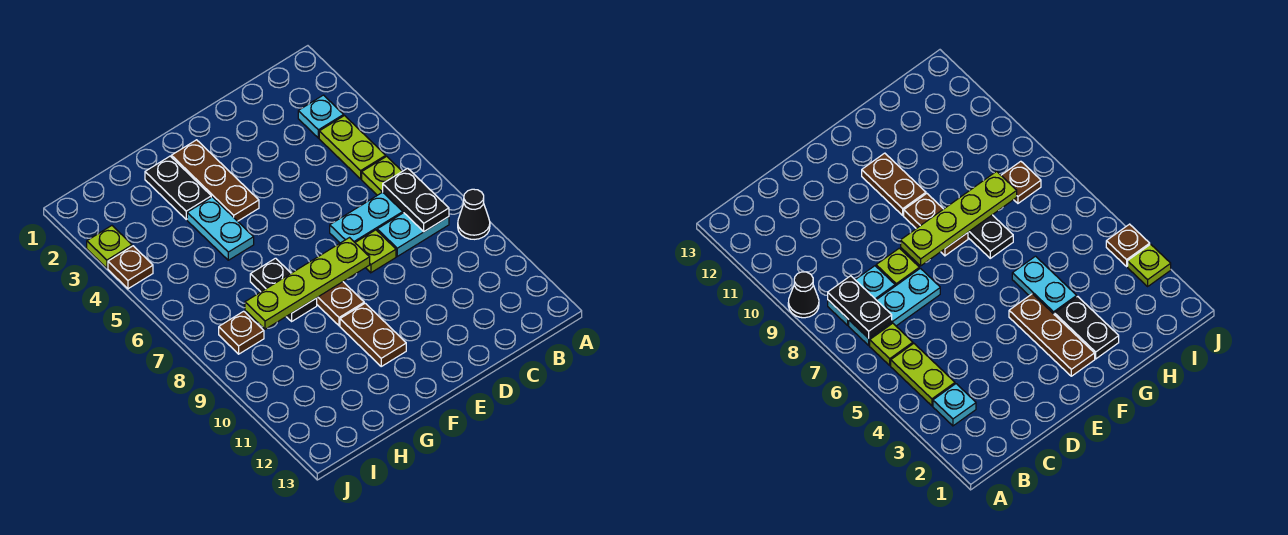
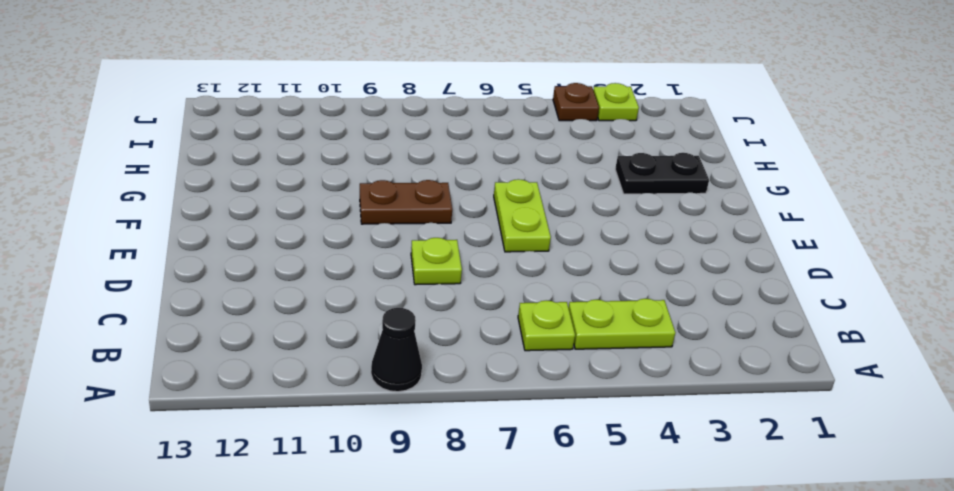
lime plate E6:F6 level 1 -> none
none -> cyan plate B3 level 1
none -> cyan plate B7:D7 level 1
none -> cyan plate B8:C8 level 1

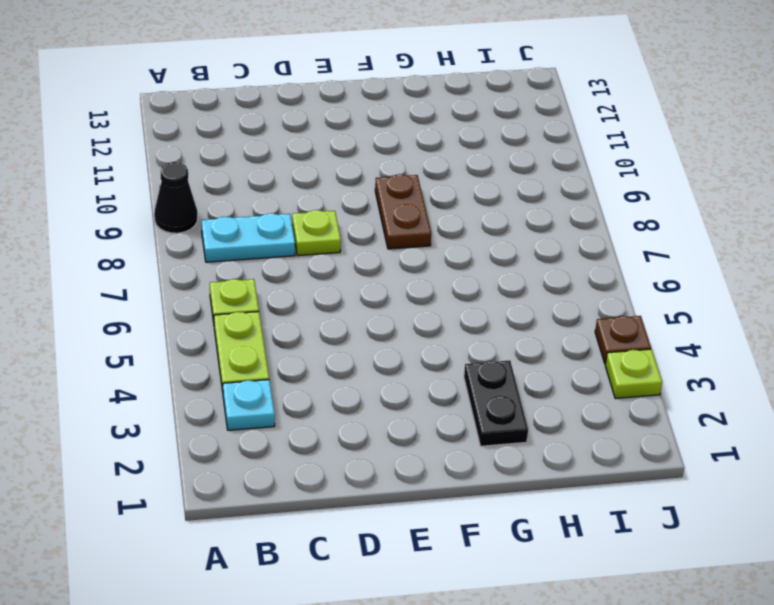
none -> cyan plate B7:D7 level 1
none -> brown plate F2:F4 level 1
none -> brown plate F10:F11 level 1

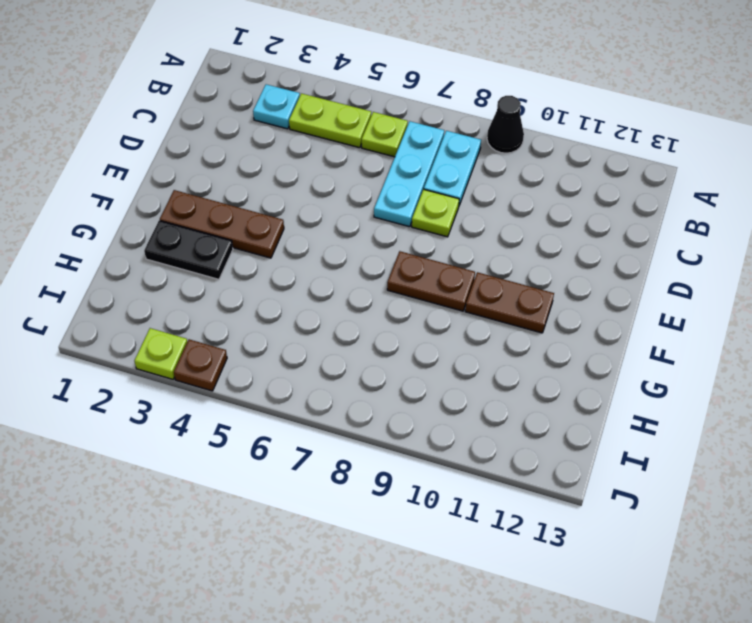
none -> cyan plate G4:G5 level 1
none -> black plate G7:G8 level 1
none -> brown plate I8 level 1

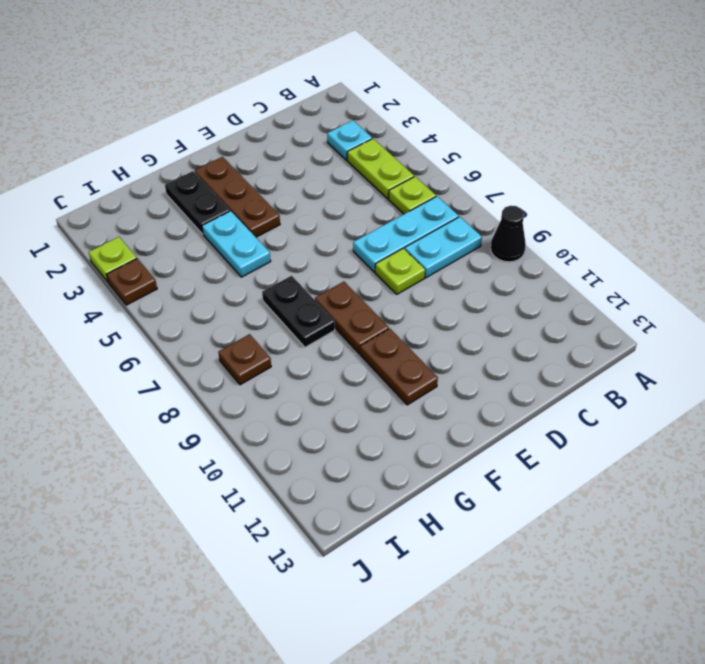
none -> black plate B7:B8 level 2
none -> lime plate E8:H8 level 2

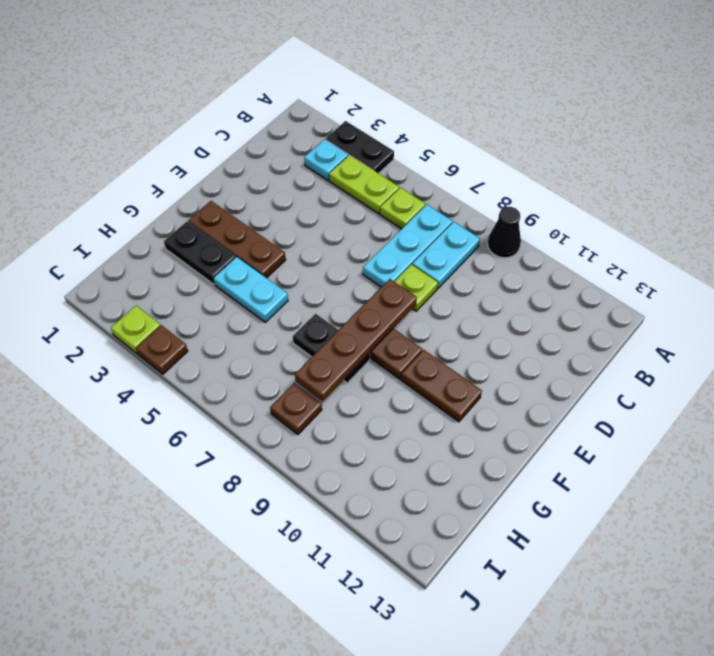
black plate A3:A4 level 1 -> black plate B7:B8 level 2
brown plate E8:H8 level 2 -> lime plate E8:H8 level 2

